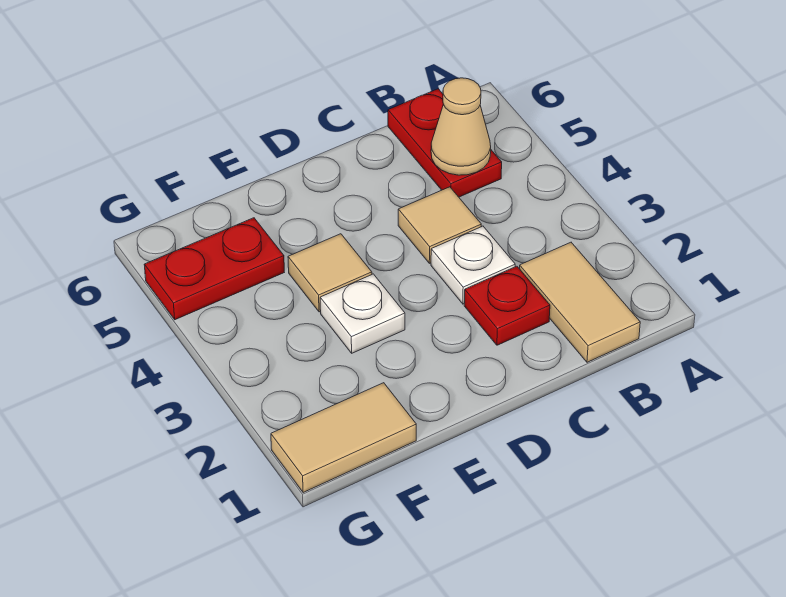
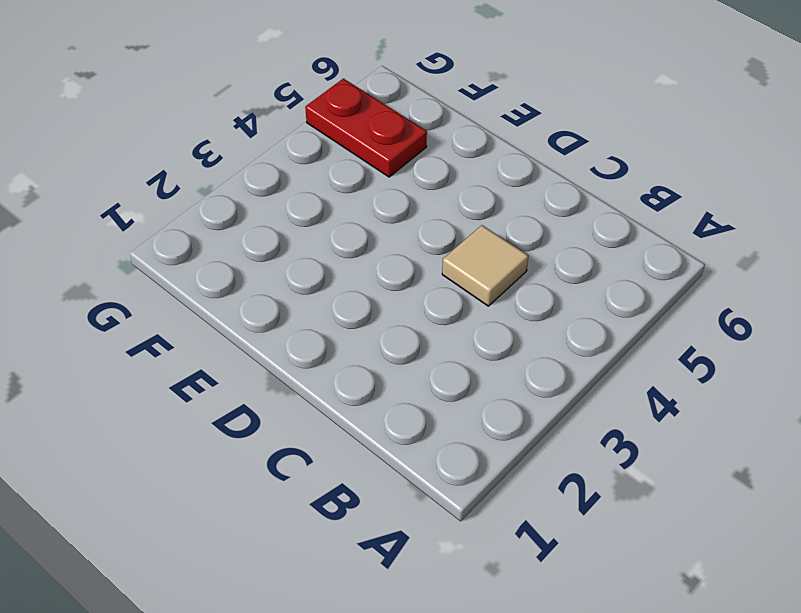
none -> tan tile B1:B2 level 1
none -> red plate B5:B6 level 1

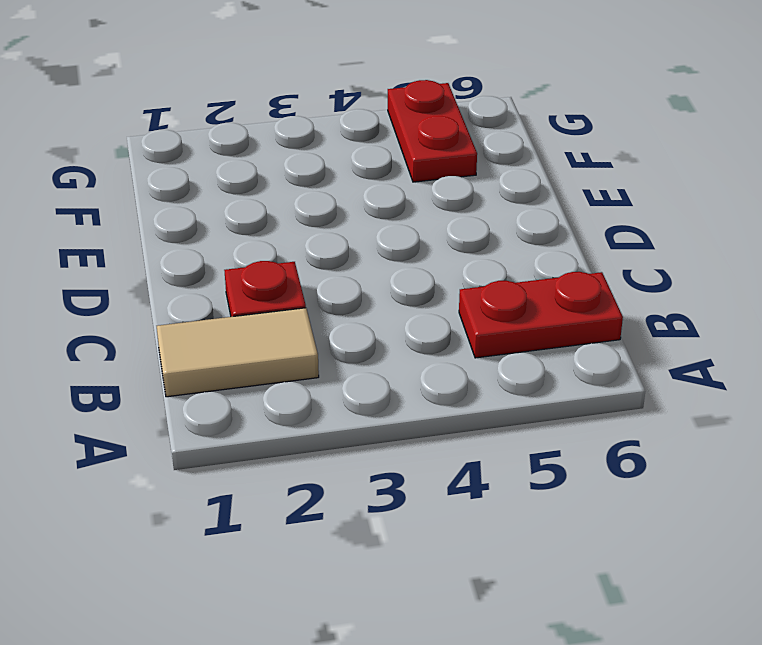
none -> white plate C3 level 1
none -> tan tile C4 level 1

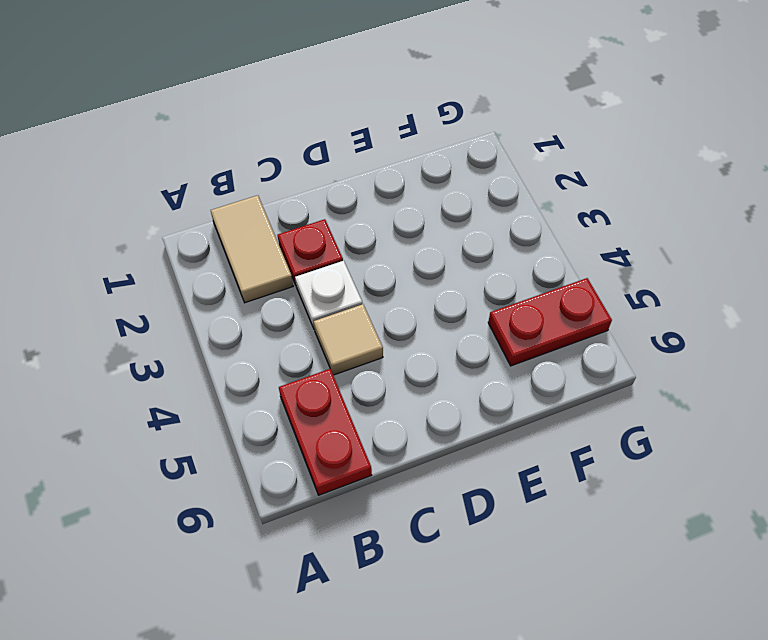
none -> white plate E3 level 1
none -> tan tile E4 level 1

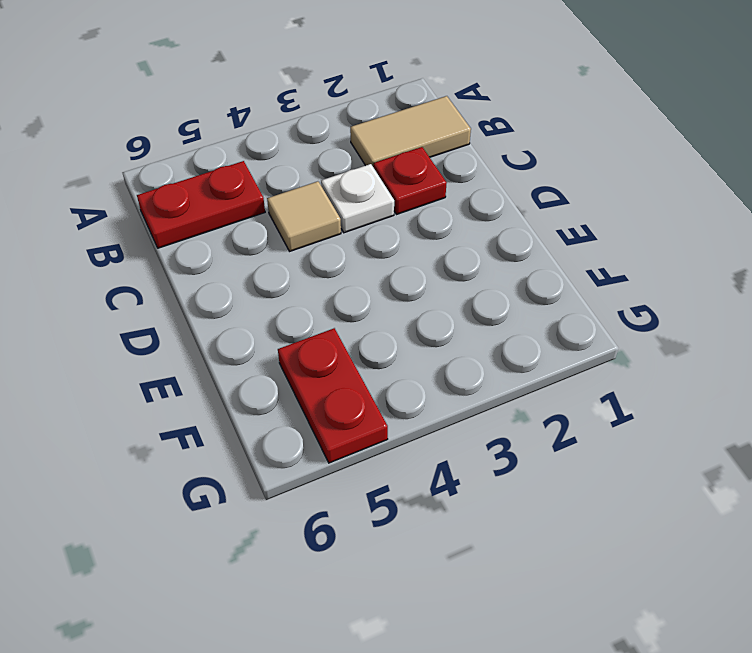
none -> white plate E3 level 1
none -> tan tile E4 level 1

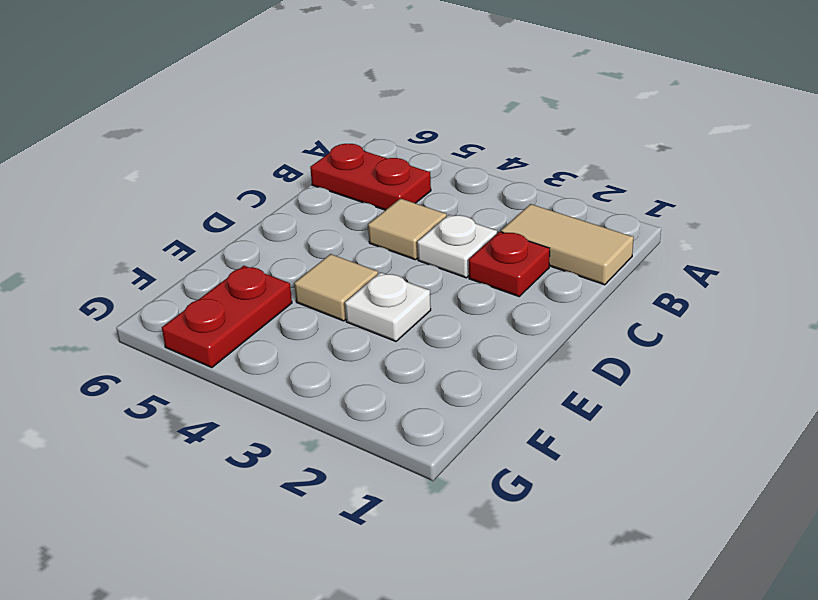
none -> tan tile F1:G1 level 1
none -> tan cone B5 level 2

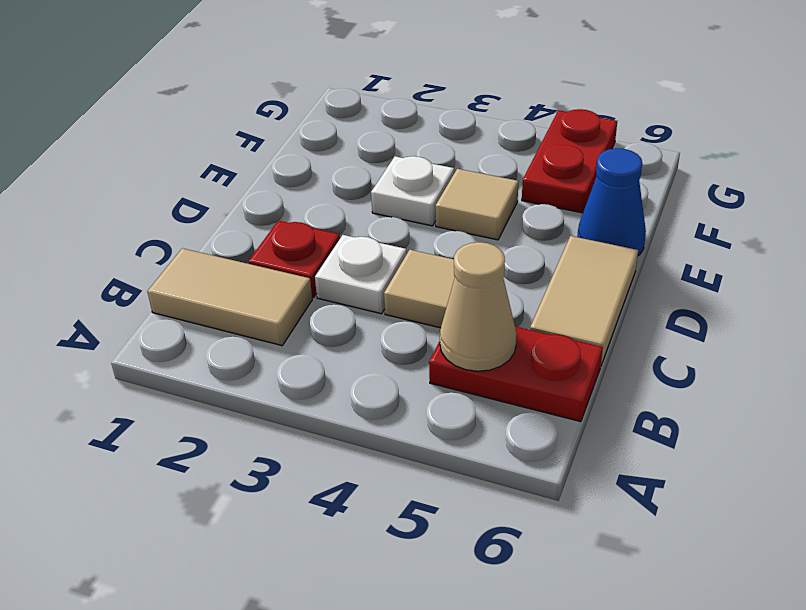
tan tile C6:D6 level 1 -> tan tile F1:G1 level 1
blue cone E6 level 1 -> none

